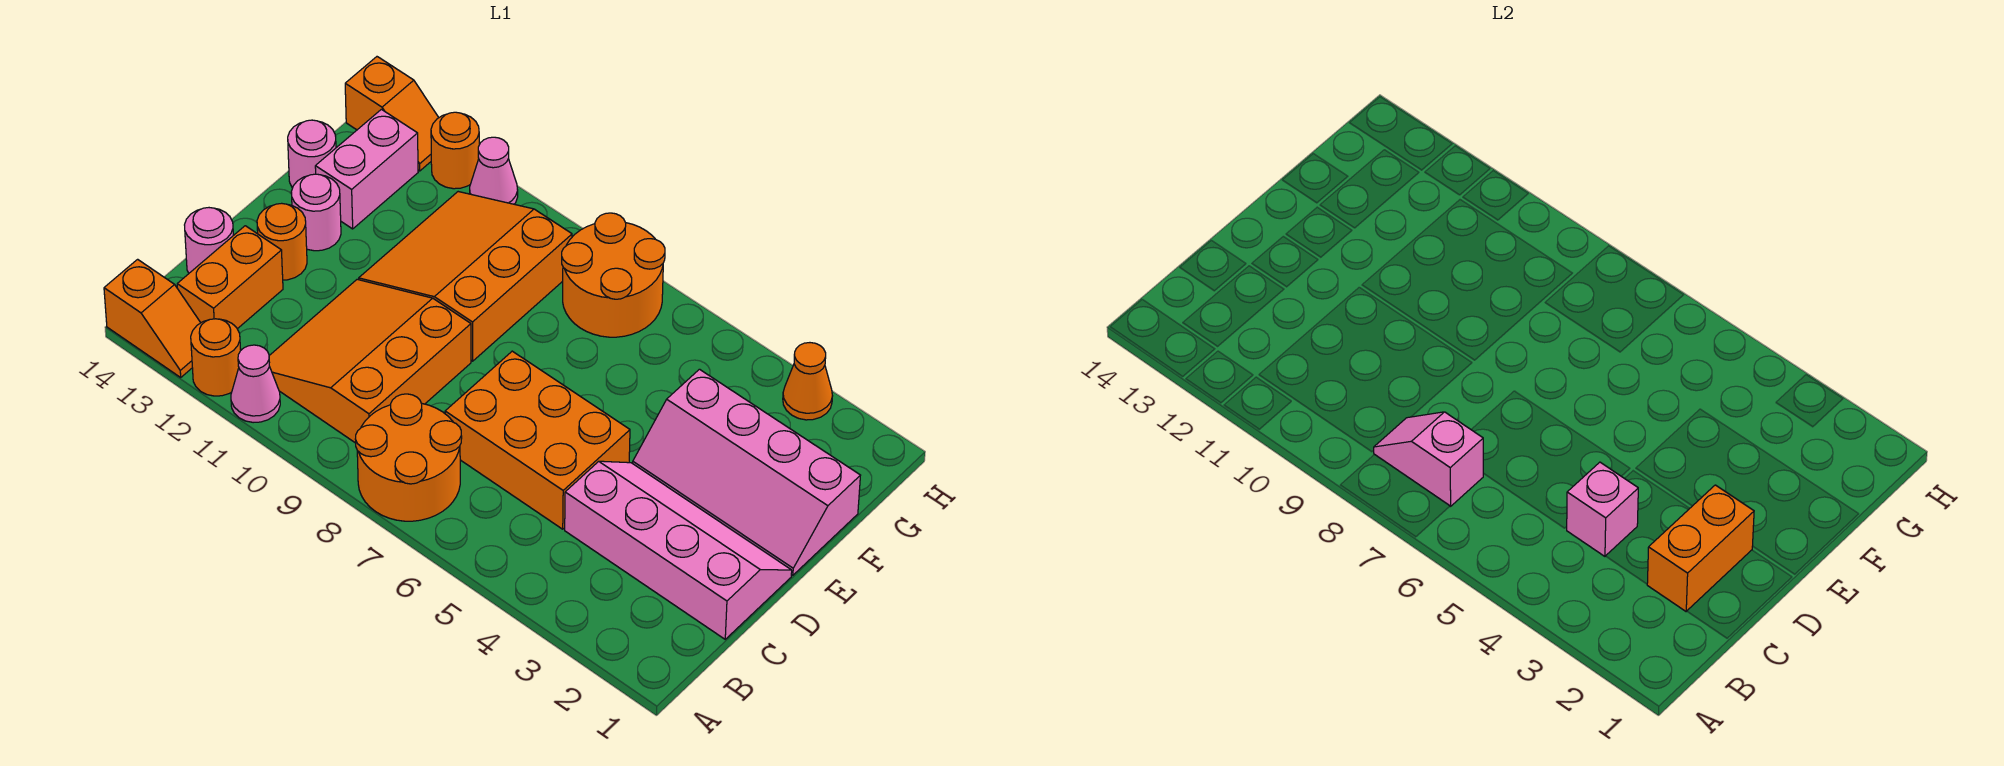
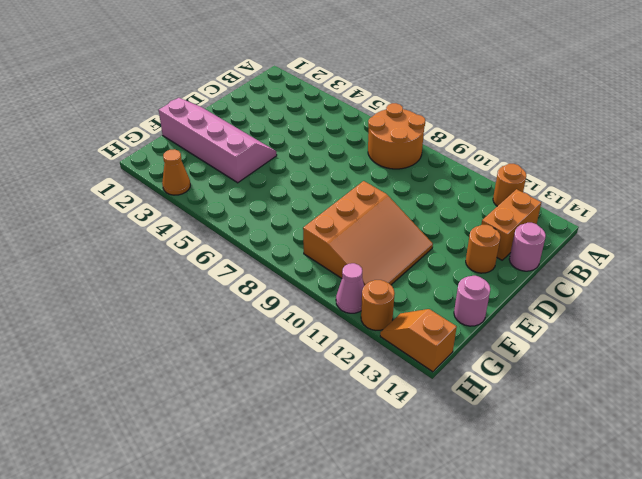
none -> pink cone A11 level 1
none -> orange slope A13:A14 level 1 top 14
none -> orange slope B9:D11 level 1 top 9

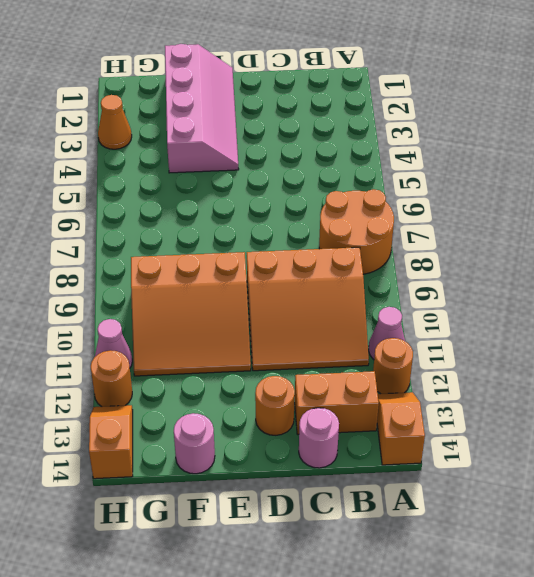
none -> pink slope C1:D4 level 1 top C
none -> orange brick C5:D7 level 1
none -> pink round brick E13 level 1

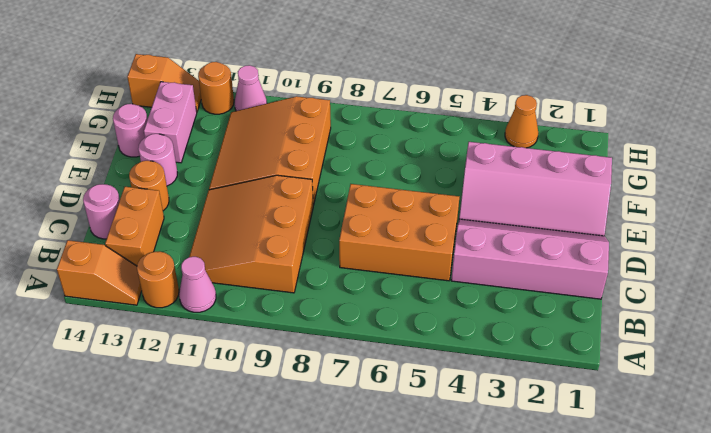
none -> orange round brick A7:B8 level 1
none -> orange round brick G7:H8 level 1
none -> pink slope B7:B8 level 2 top 7

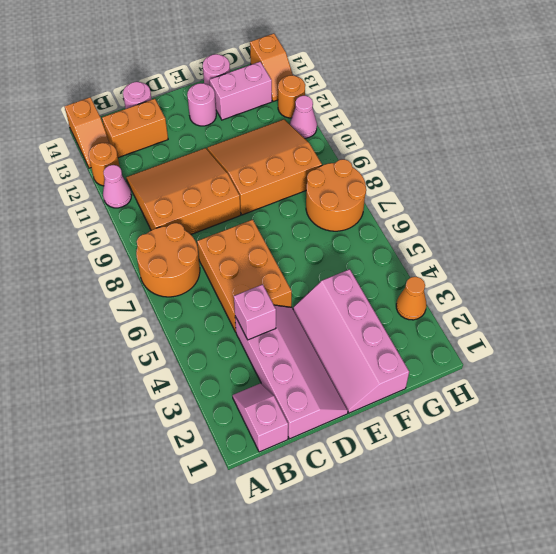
pink slope B1:B2 level 1 top 1 -> pink slope B7:B8 level 2 top 7
none -> orange round brick D13 level 1
none -> orange brick C2:D2 level 2

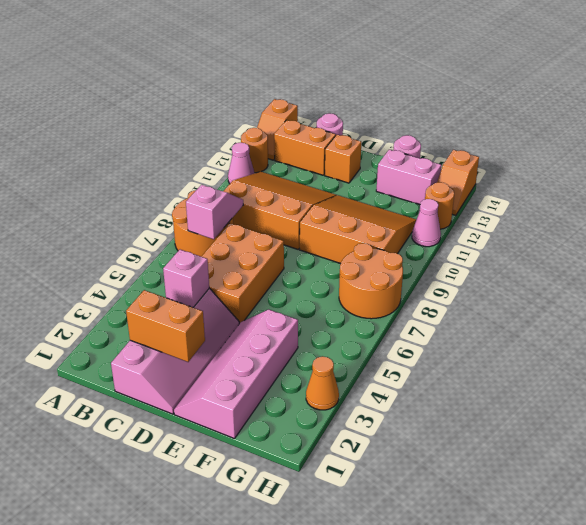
orange brick D13 level 1 -> orange round brick D13 level 1
none -> pink round brick E13 level 1

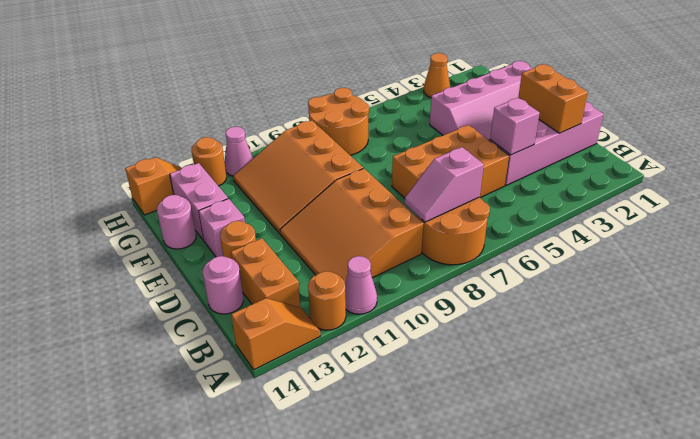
pink brick E13 level 1 -> pink round brick E13 level 1

